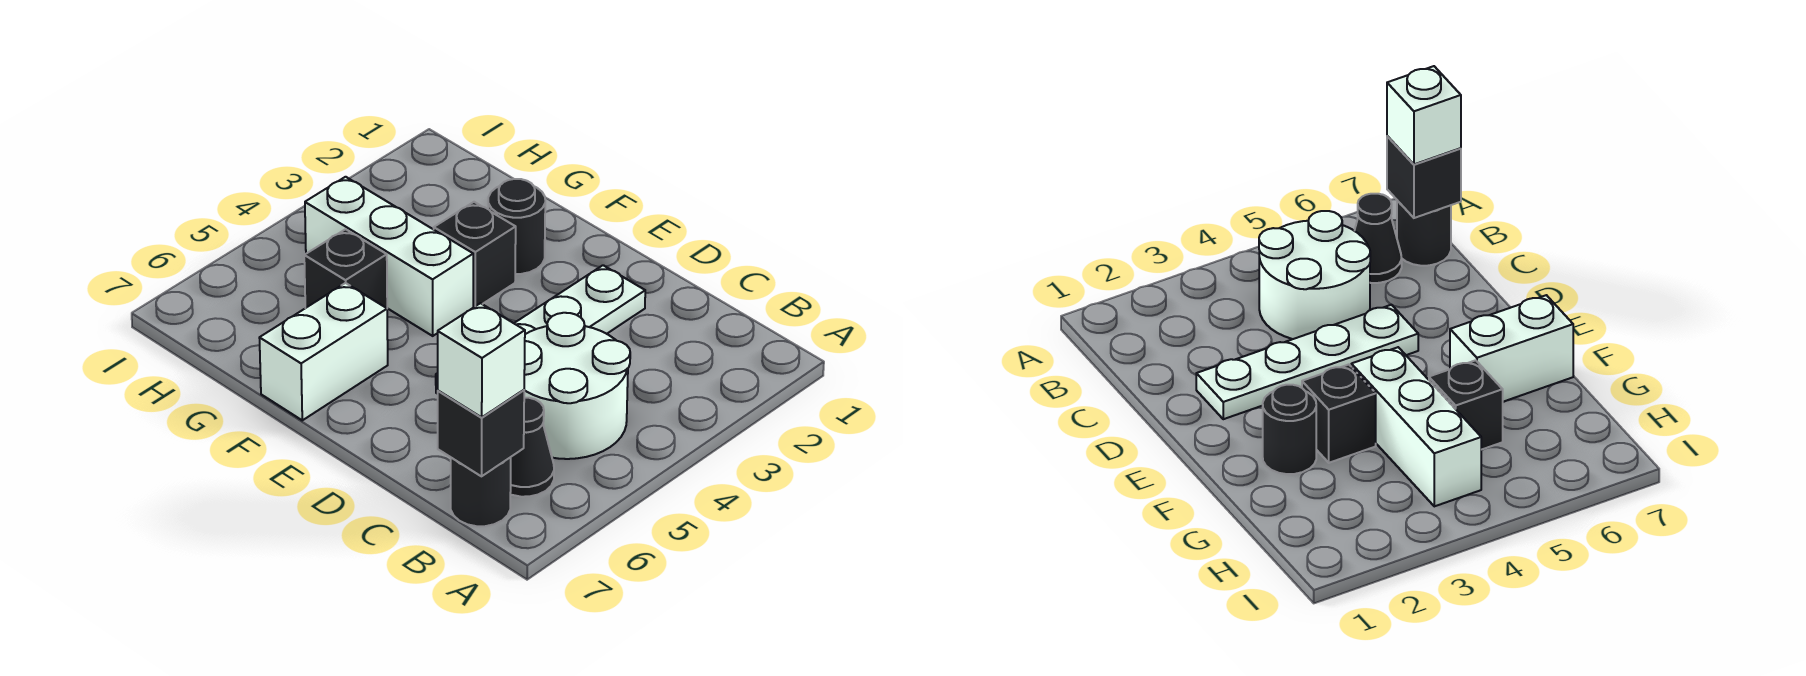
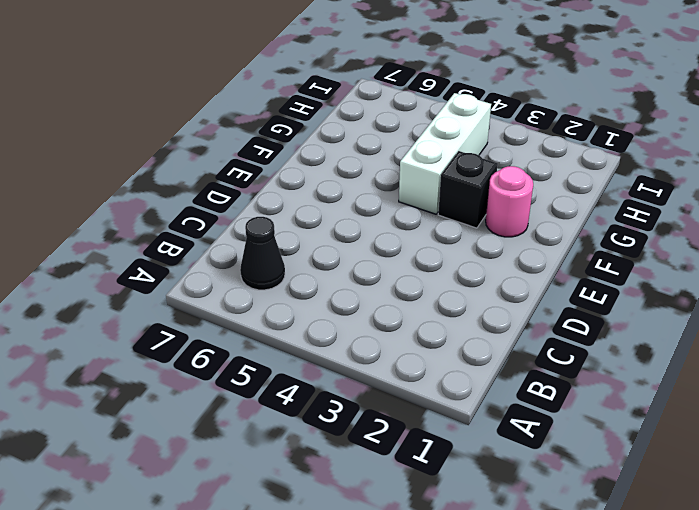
pink round brick F2 level 1 -> black round brick F2 level 1
none -> white round brick B4:C5 level 1
none -> black round brick B7 level 1

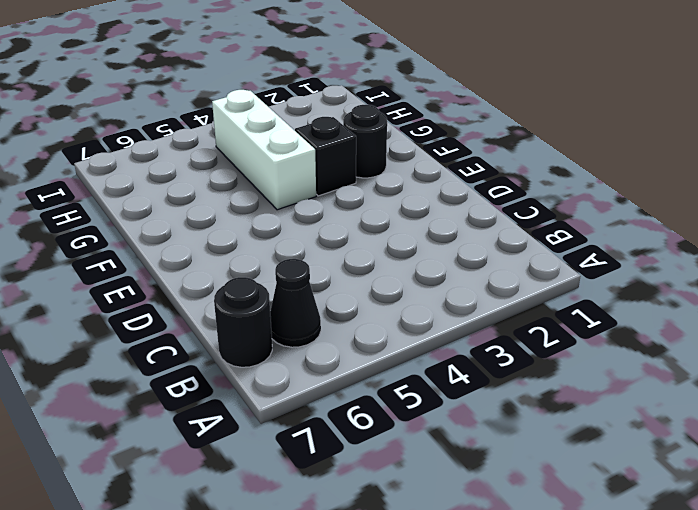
none -> white round brick B4:C5 level 1
none -> white plate D2:D5 level 1

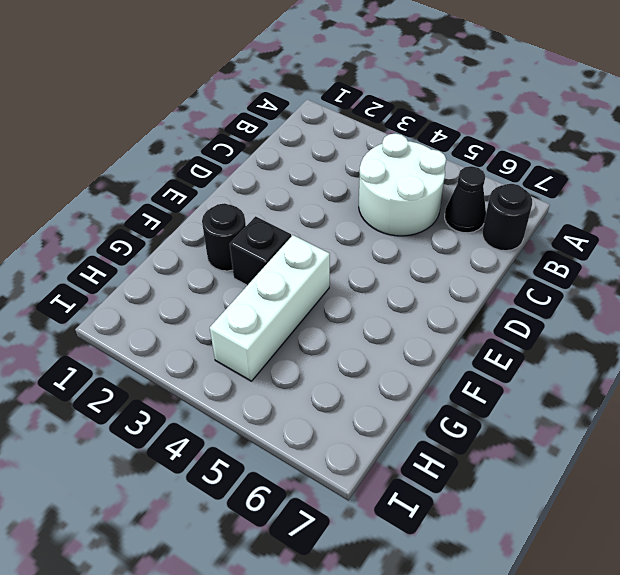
none -> white plate D2:D5 level 1
none -> white brick F6:F7 level 1

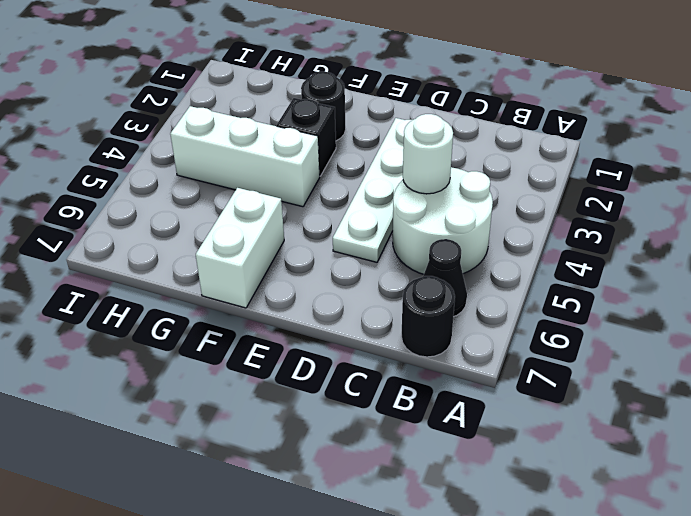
white round brick C4 level 2 -> none
none -> black brick G5 level 1
none -> black brick B7 level 2

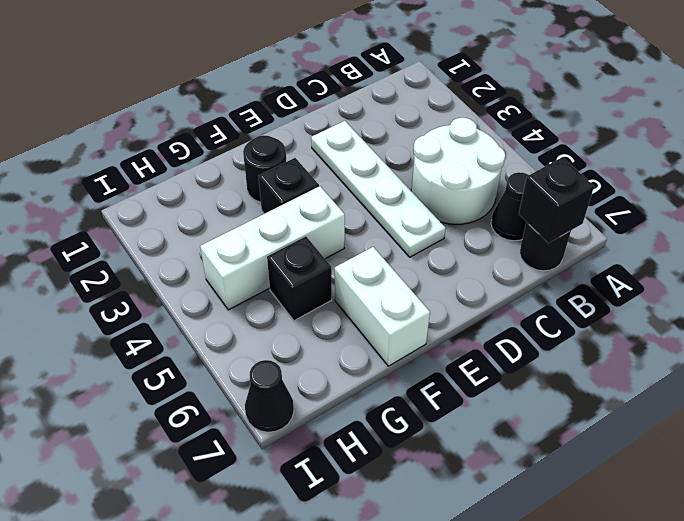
black cone I7 level 1 -> none
none -> white brick B7 level 3

